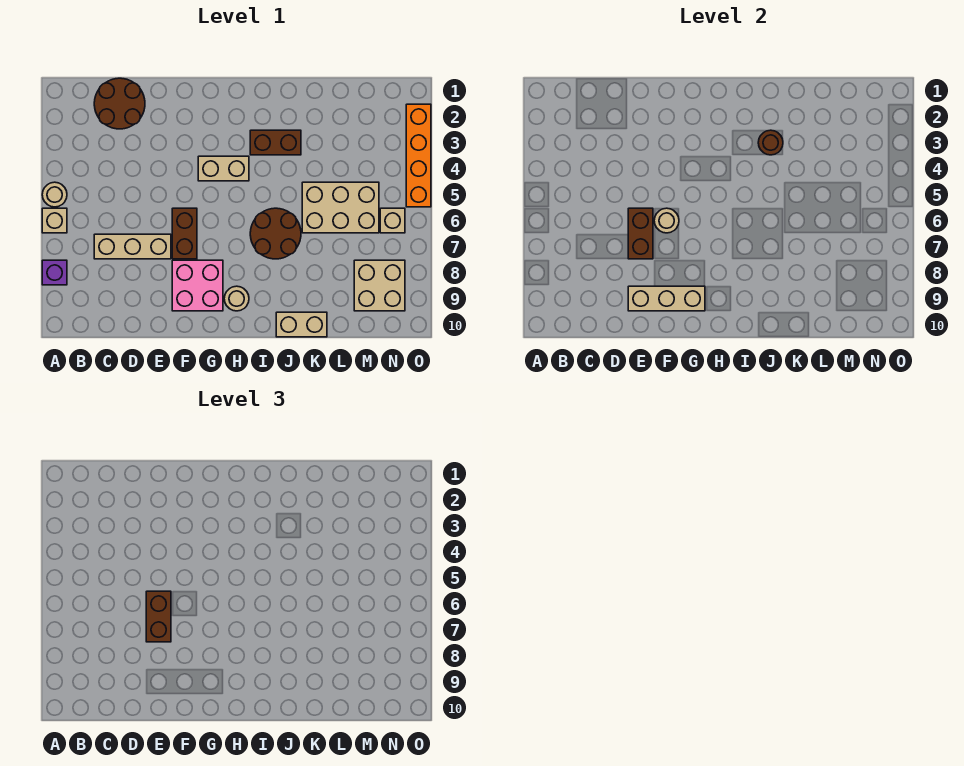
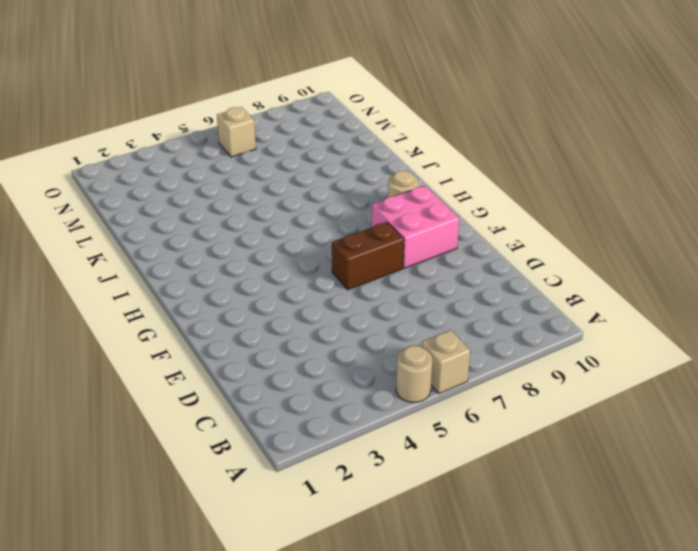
none -> purple brick A8 level 1
none -> brown round brick C1:D2 level 1
none -> tan brick C7:E7 level 1

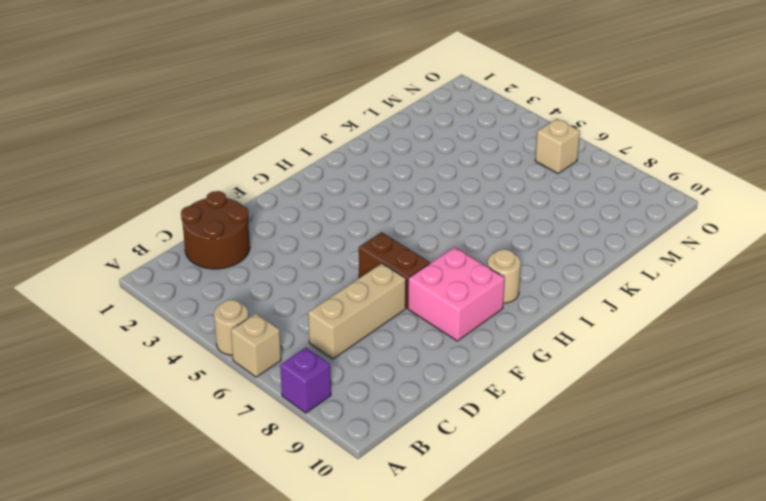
none -> tan brick G4:H4 level 1
none -> brown brick I3:J3 level 1
none -> brown round brick I6:J7 level 1

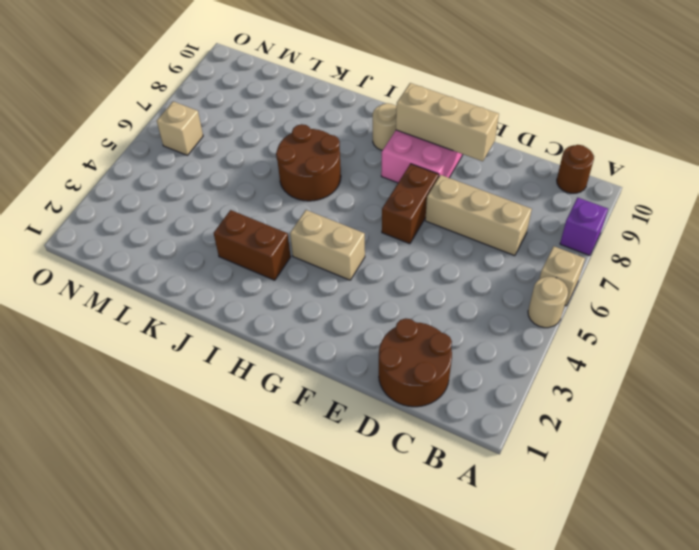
brown round brick B10 level 1 -> brown round brick J3 level 2
none -> tan brick J10:K10 level 1
none -> tan brick K5:M6 level 1
none -> tan brick M8:N9 level 1

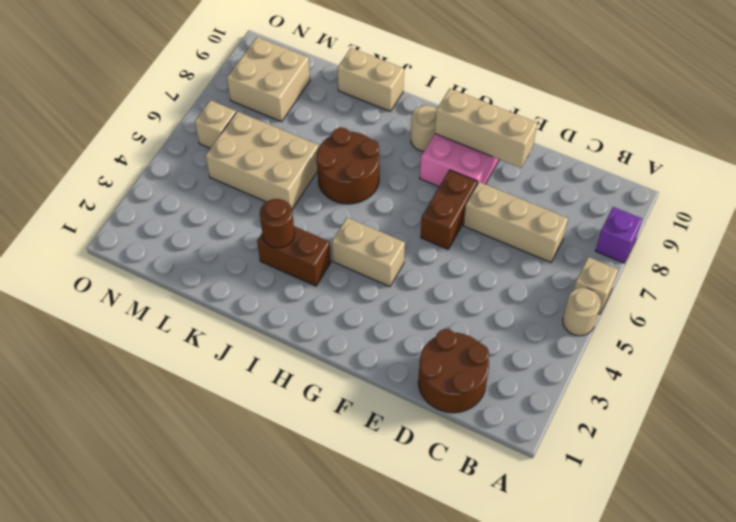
none -> orange brick O2:O5 level 1
none -> brown brick E6:E7 level 2
none -> tan round brick F6 level 2

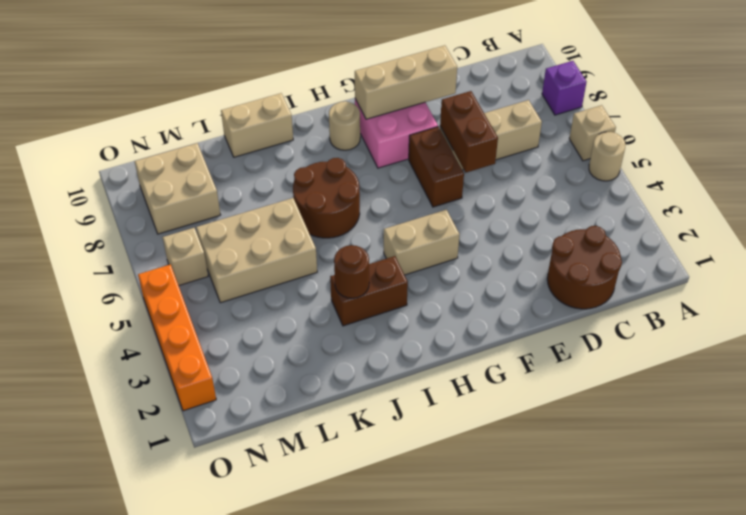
none -> tan round brick F6 level 2
none -> brown brick E6:E7 level 3

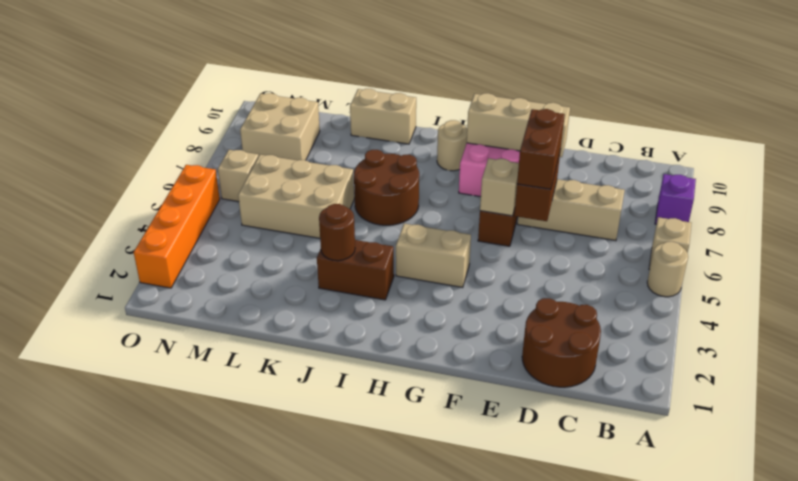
tan brick F6 level 2 -> tan round brick F6 level 2

